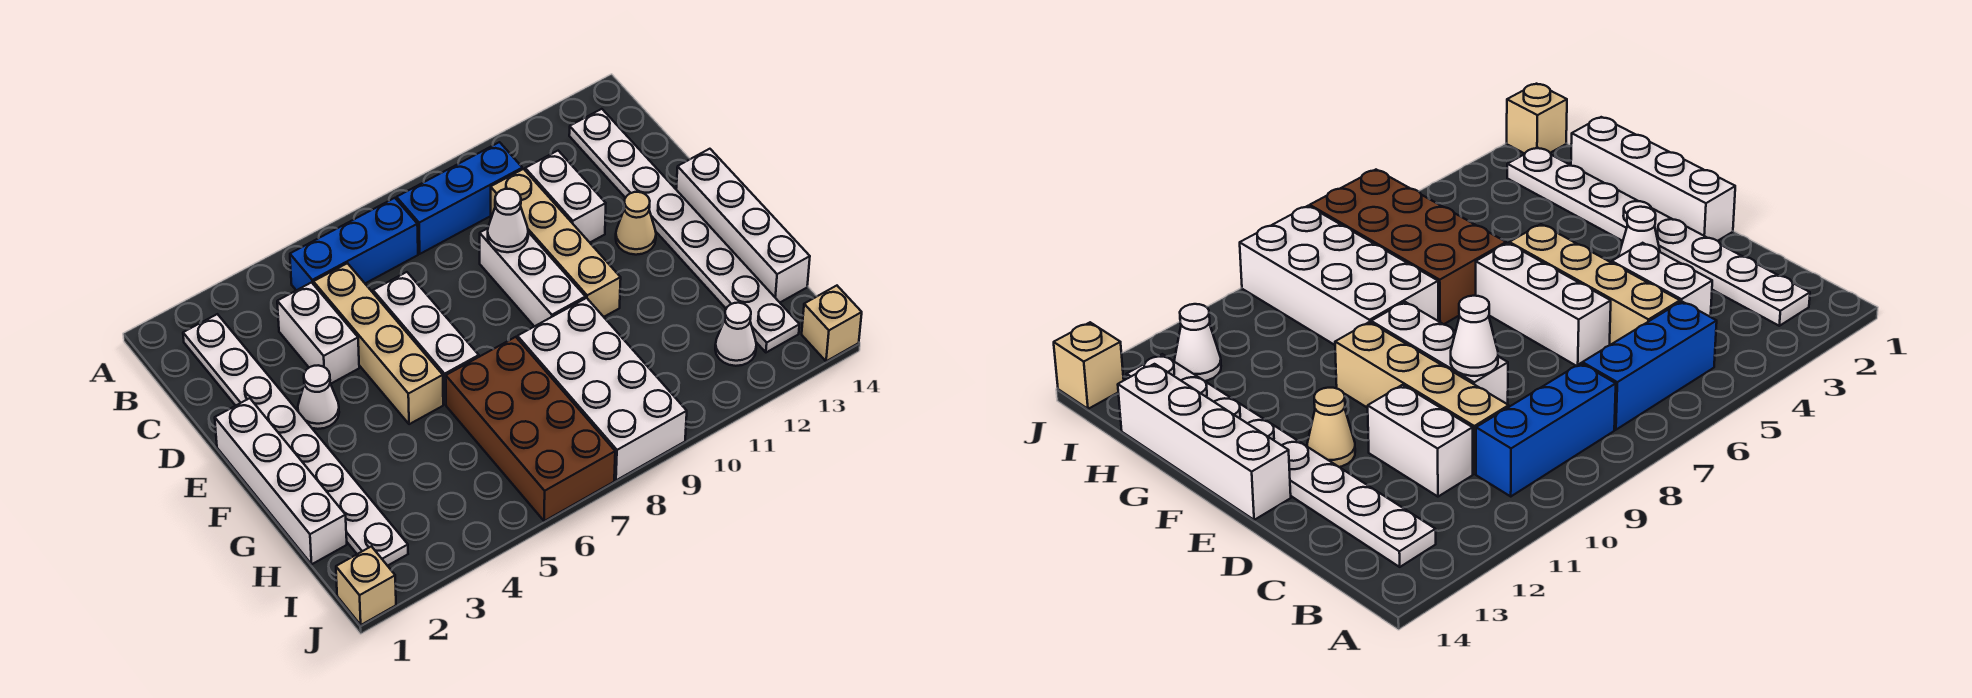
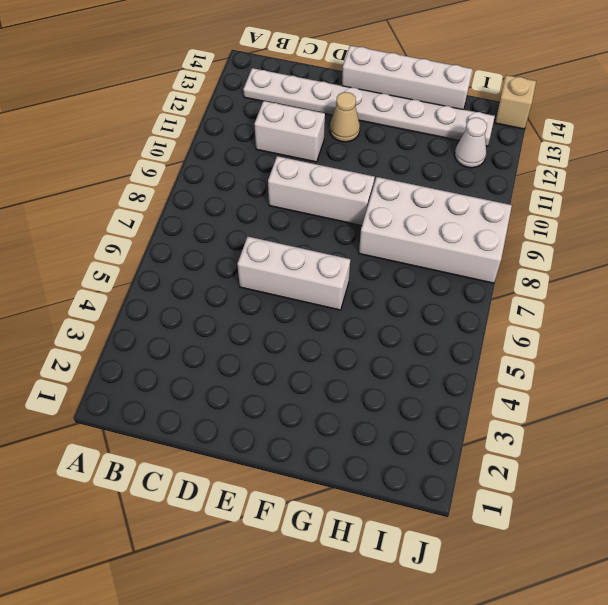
none -> white plate B2:I2 level 1
none -> blue brick B5:B7 level 1
none -> blue brick B8:B10 level 1

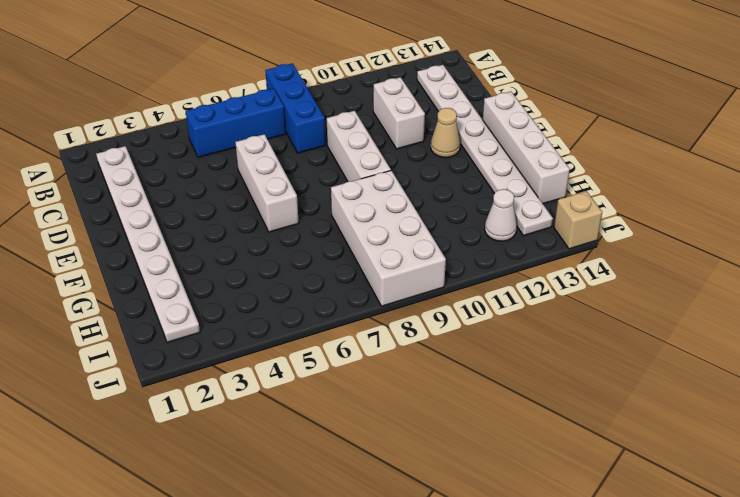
blue brick A8:C8 level 1 -> blue brick B8:B10 level 1
none -> white brick C4:D4 level 1
none -> tan brick C5:F5 level 1
none -> tan brick C10:F10 level 1

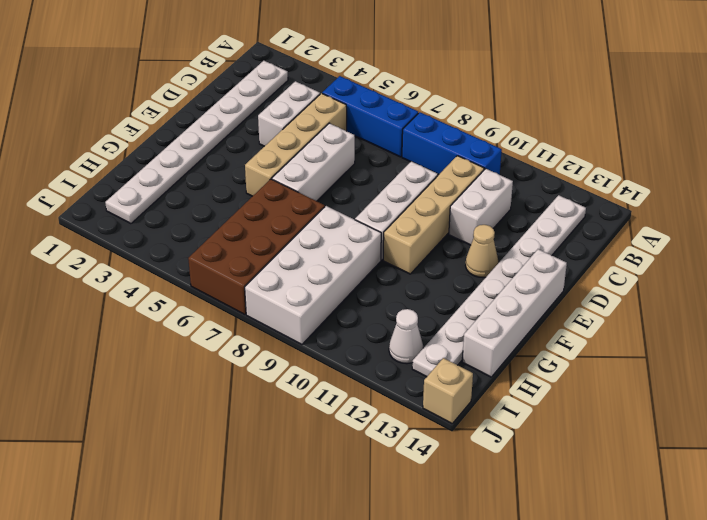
none -> white brick E1:H1 level 1
none -> white cone E3 level 1
none -> tan brick J1 level 1

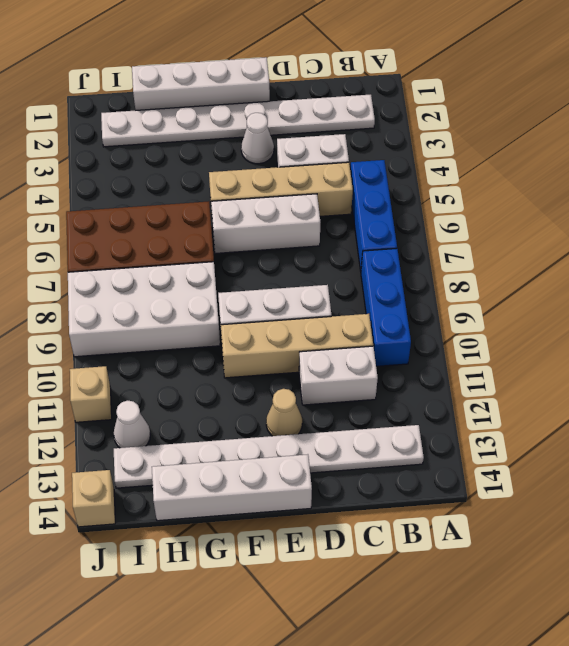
tan brick J11 level 1 -> tan brick J1 level 1
none -> white cone D9 level 2

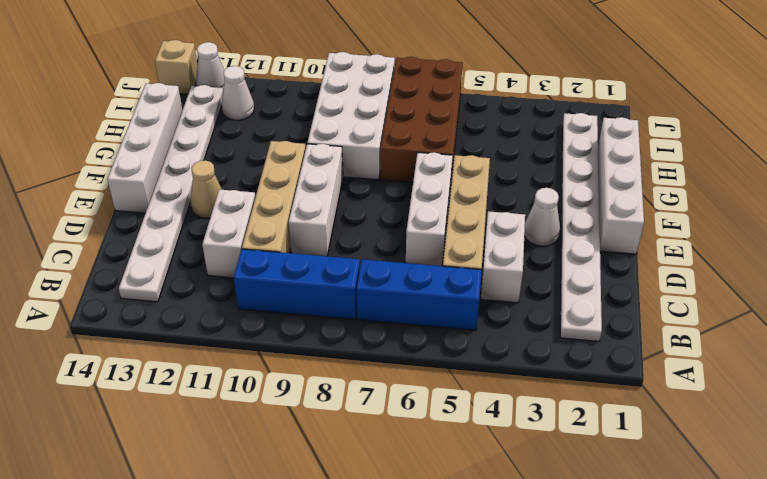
white cone J13 level 1 -> white cone D9 level 2
none -> tan brick J1 level 1

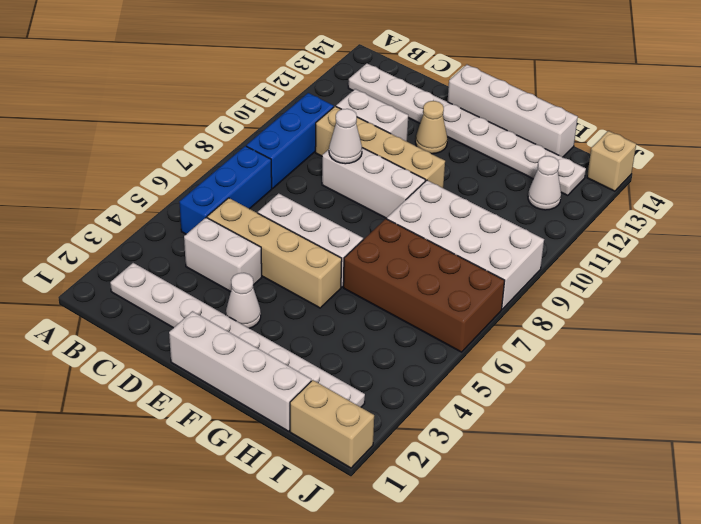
tan brick I1:J1 level 1 -> tan brick J1 level 1

